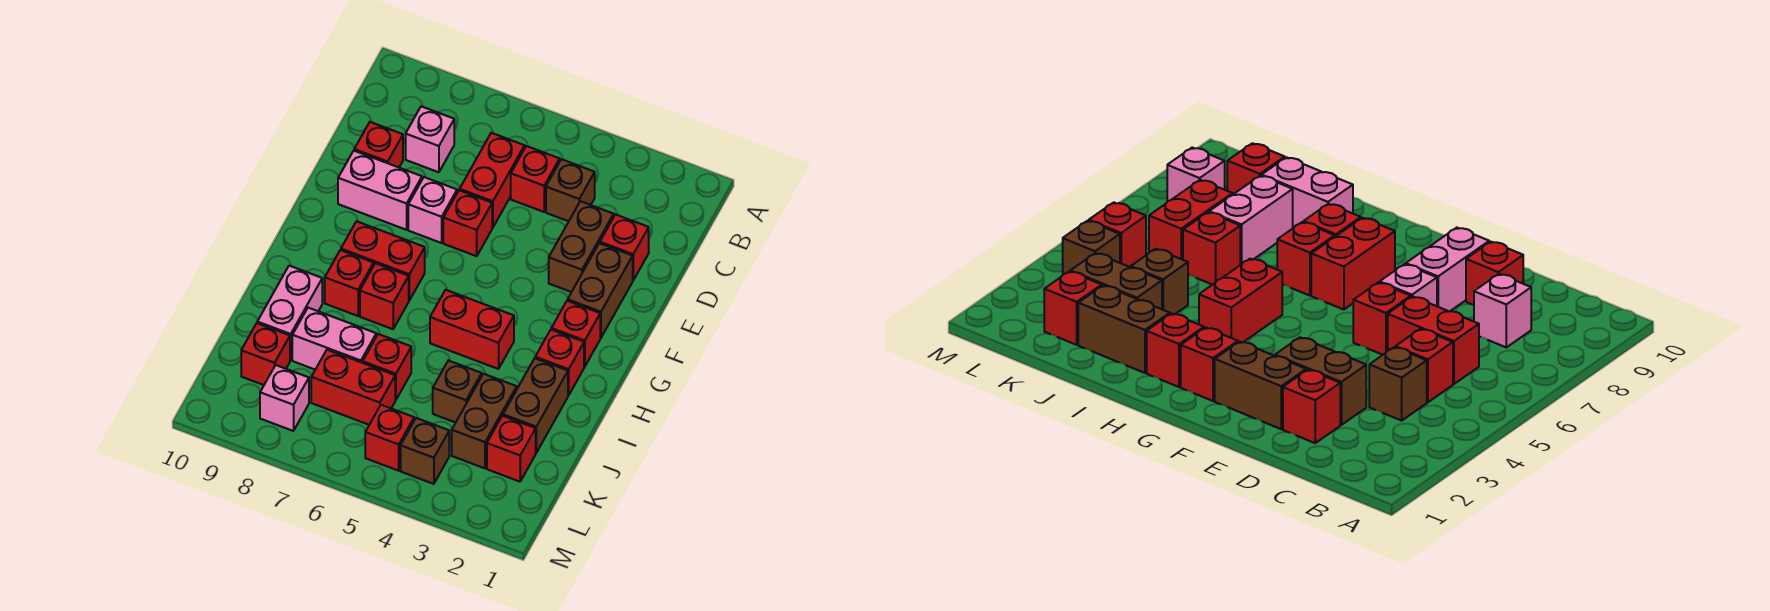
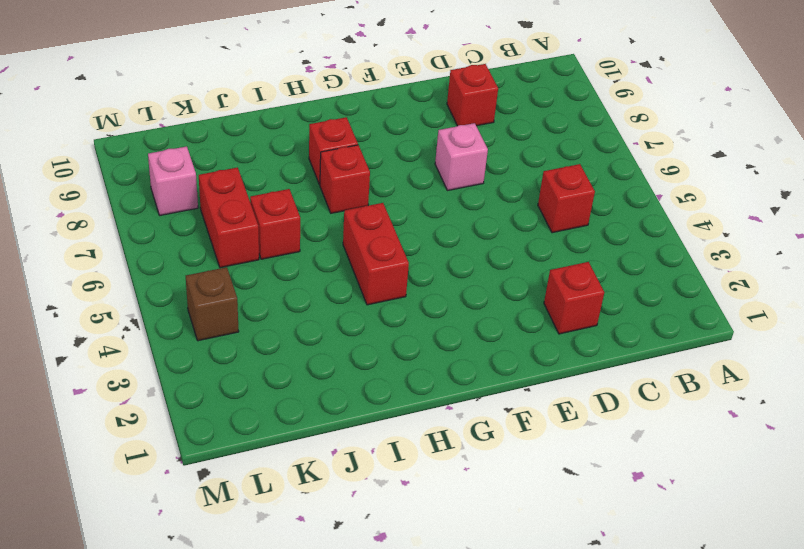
none -> brown brick C4 level 1
none -> red brick C6:D6 level 1
none -> pink brick C8 level 1

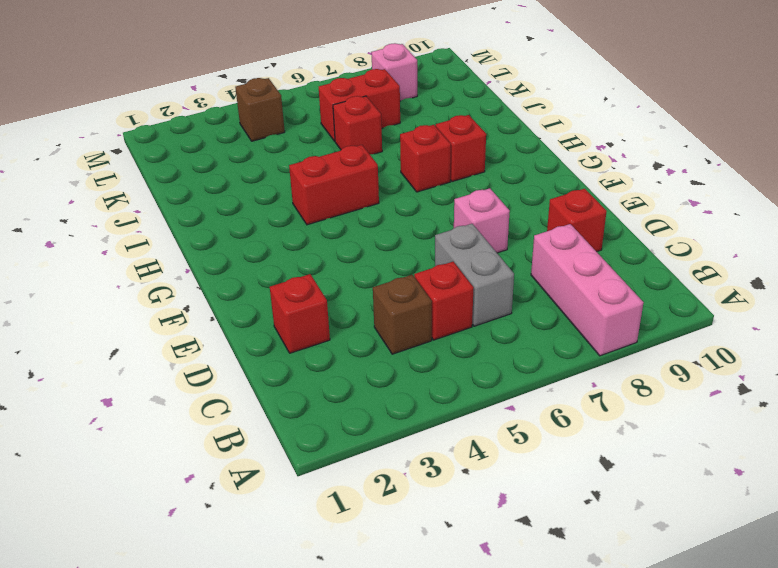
pink brick A8:C8 level 1 -> pink brick C8 level 1
grey brick C6:D6 level 1 -> red brick C6:D6 level 1
none -> brown brick D3:E3 level 1
none -> brown brick E2:F2 level 1
none -> red brick E6 level 1

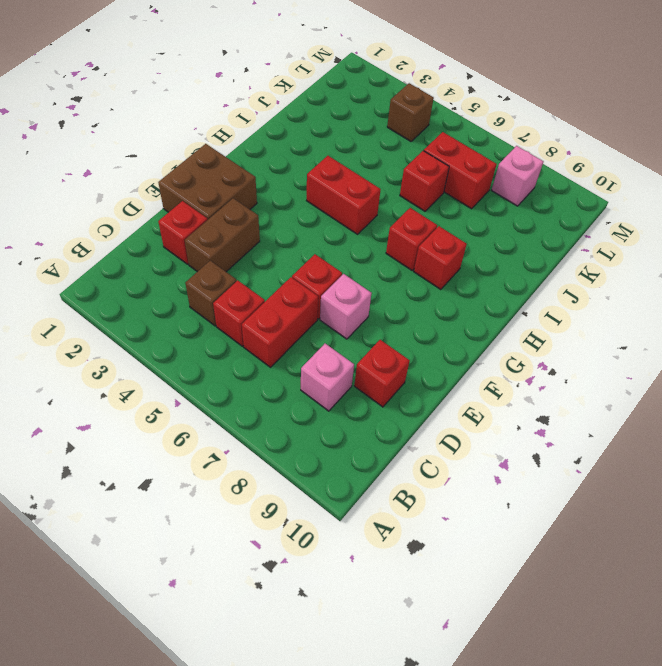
brown brick E1:F2 level 1 -> brown brick E2:F2 level 1
none -> pink brick E8:E9 level 1
none -> red brick G2 level 1
none -> red brick G7:G8 level 1

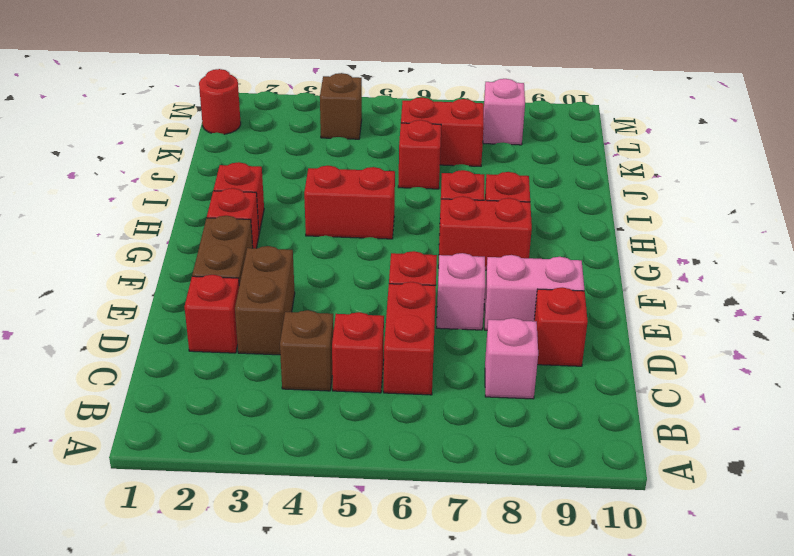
red round brick L1 level 1 -> none
none -> brown brick I2:J2 level 1
none -> pink brick I9:J9 level 1
none -> brown brick J3:K3 level 1

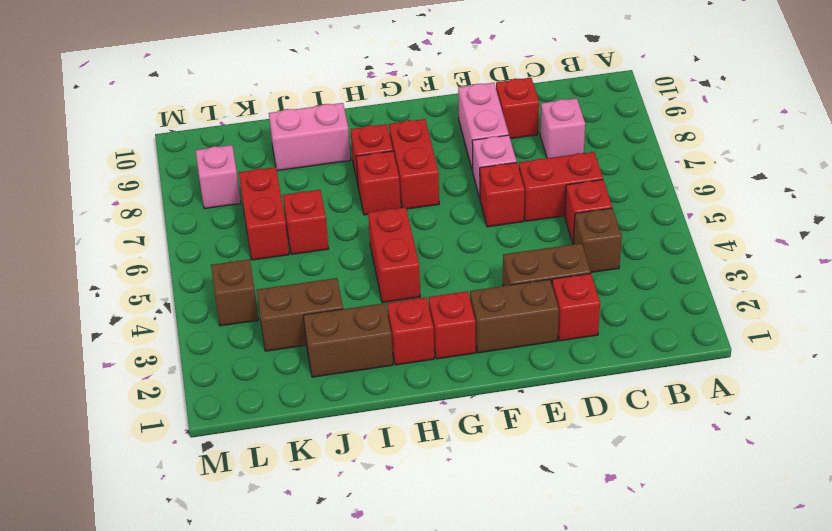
none -> brown brick J4 level 1
none -> pink brick J7:J8 level 1
none -> red brick K2 level 1

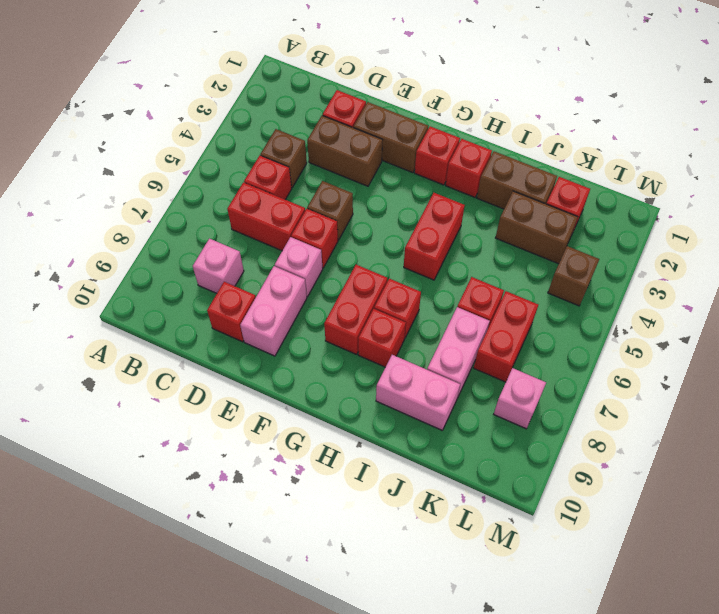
brown brick E5 level 1 -> brown brick J4 level 1
none -> red brick K9 level 1
none -> red brick L5 level 1

